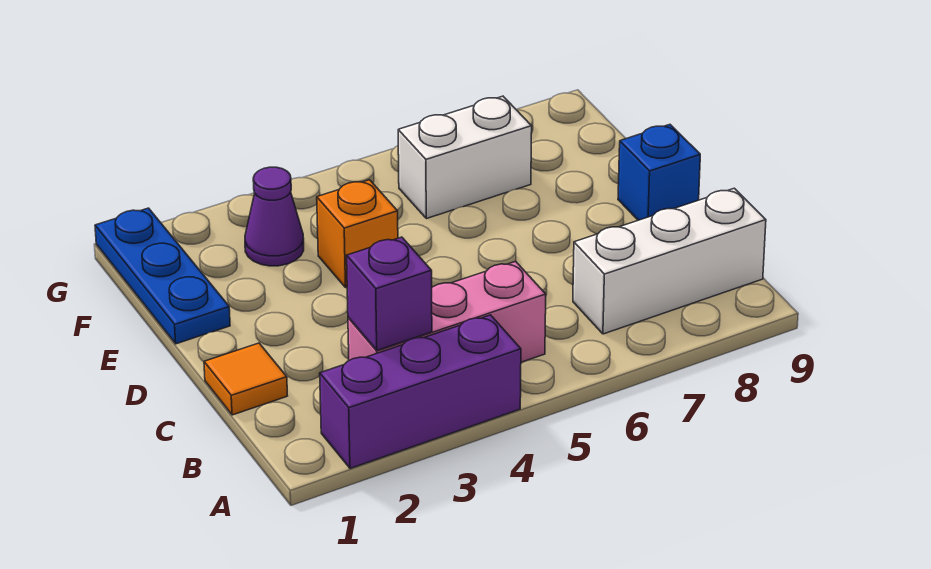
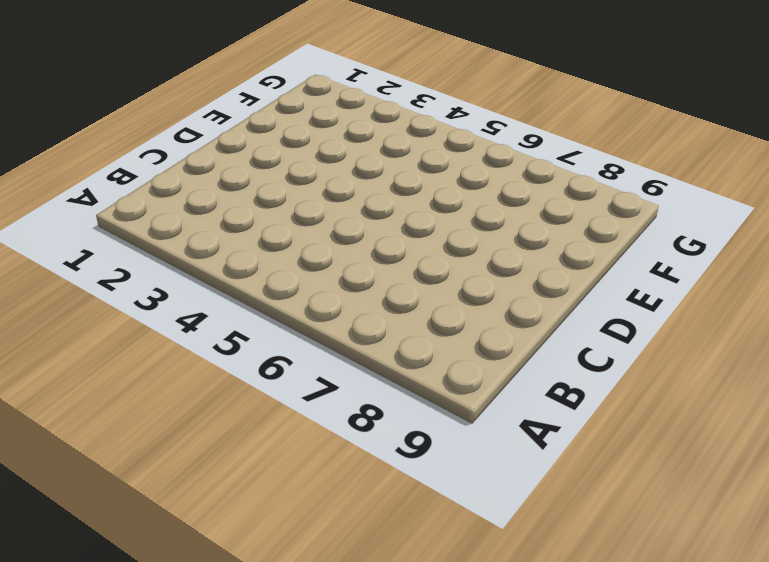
none -> purple brick A2:A4 level 1
none -> pink brick B3:B5 level 1

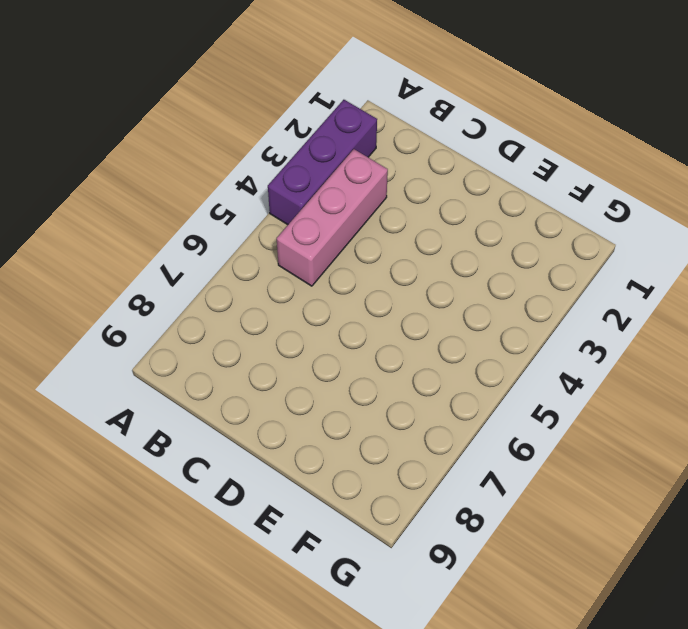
none -> white brick B7:B9 level 1
none -> orange tile C1 level 1

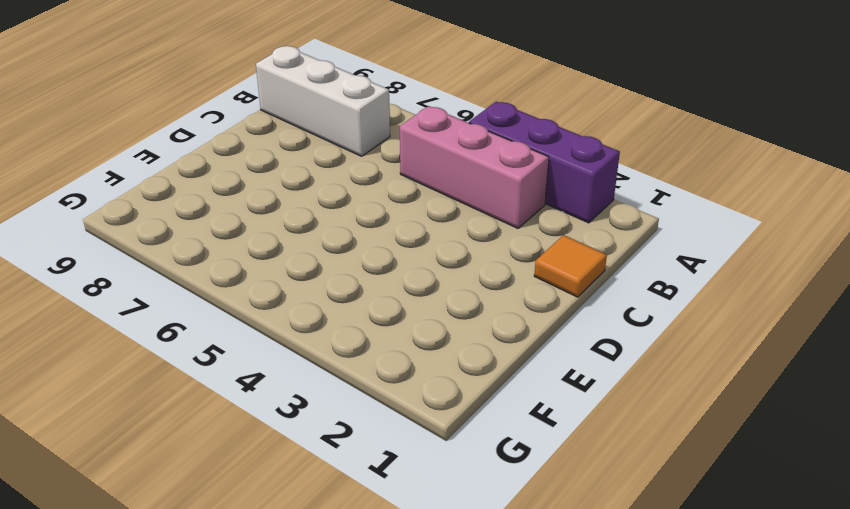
none -> blue brick D9 level 1
none -> blue plate E1:G1 level 1

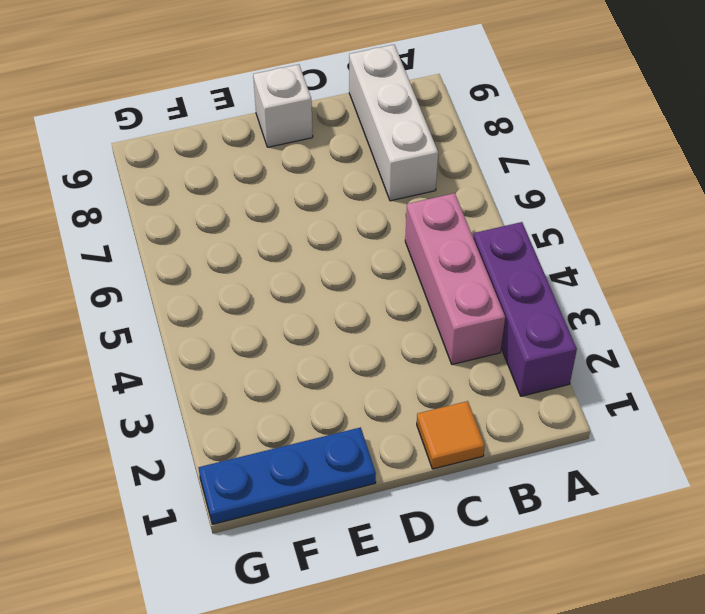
white brick D9 level 1 -> blue brick D9 level 1
none -> orange brick E4 level 1
none -> purple cone F3 level 1

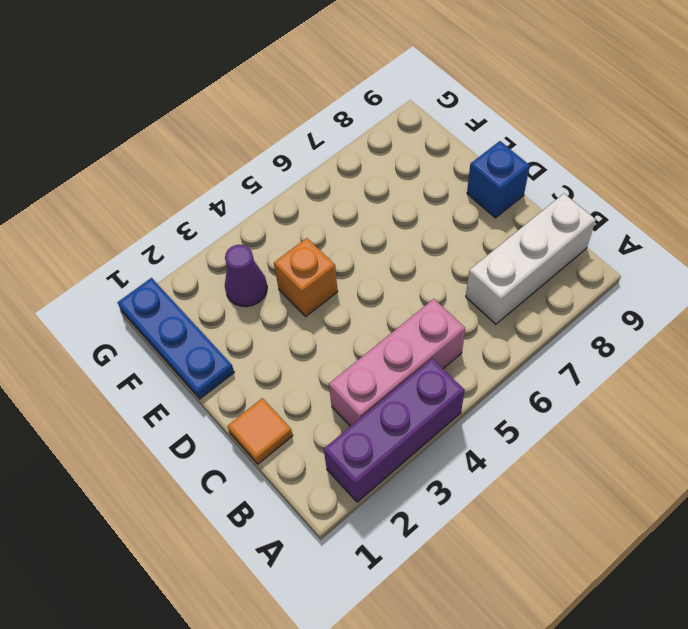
none -> white brick F6:F7 level 1
none -> purple brick B3 level 2

